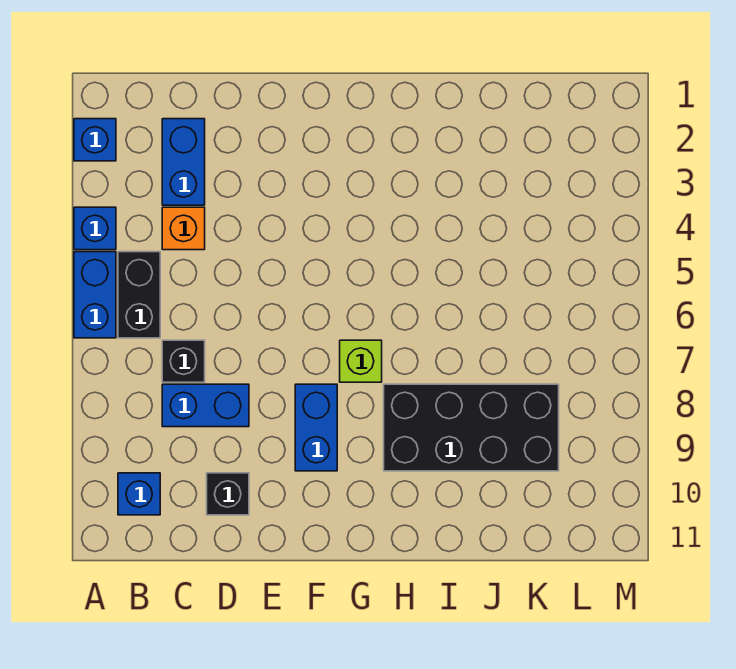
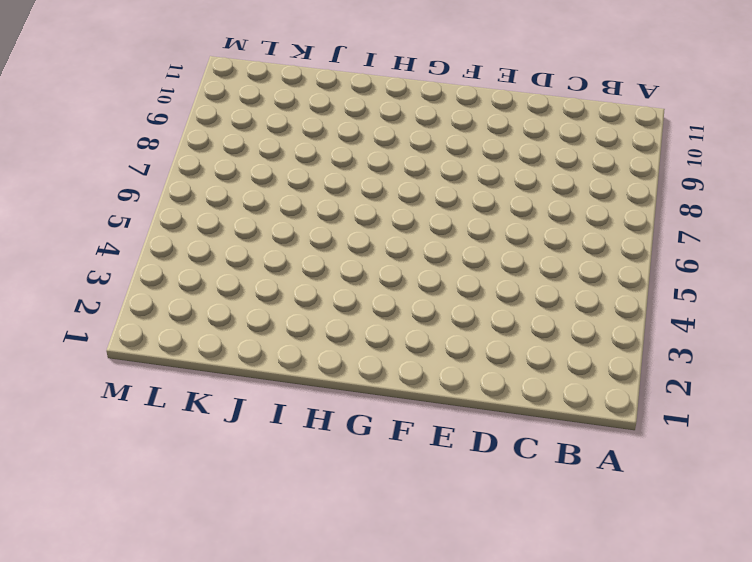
none -> blue brick A2 level 1
none -> blue brick A4 level 1
none -> blue brick A5:A6 level 1

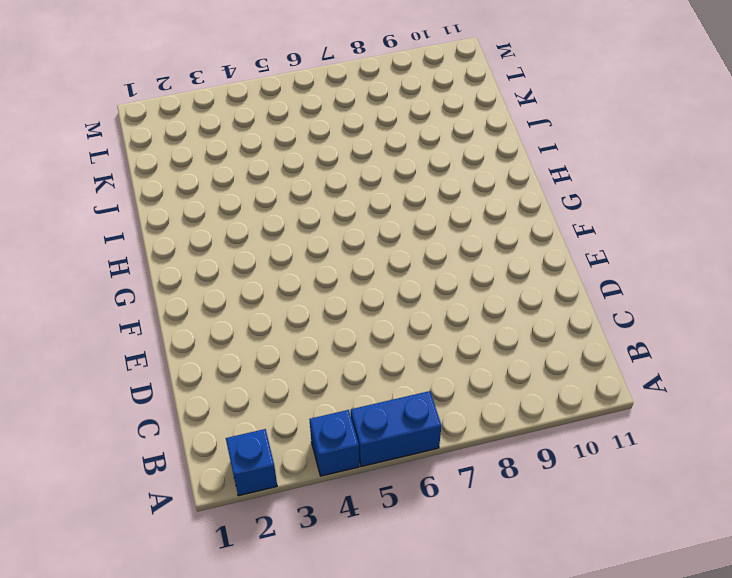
none -> black brick B5:B6 level 1
none -> blue brick B10 level 1
none -> blue brick C2:C3 level 1

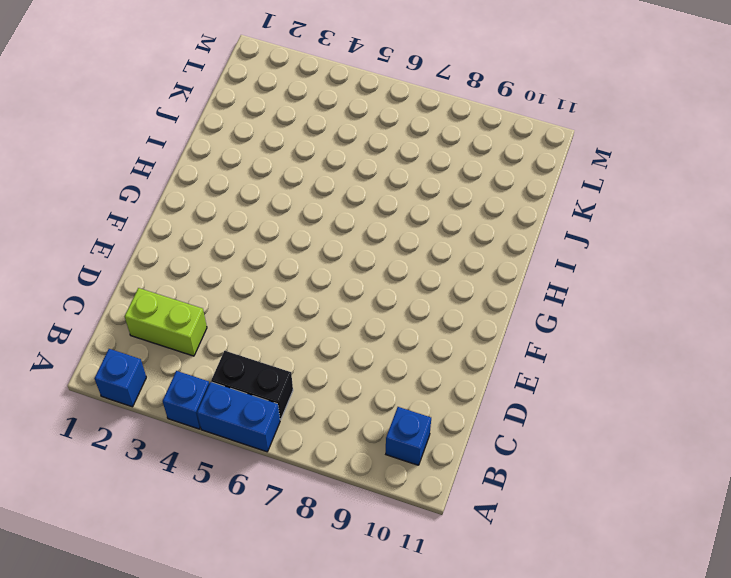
lime brick C2:C3 level 1 -> blue brick C2:C3 level 1
none -> orange brick C4 level 1
none -> black brick C7 level 1
none -> blue brick C8:D8 level 1

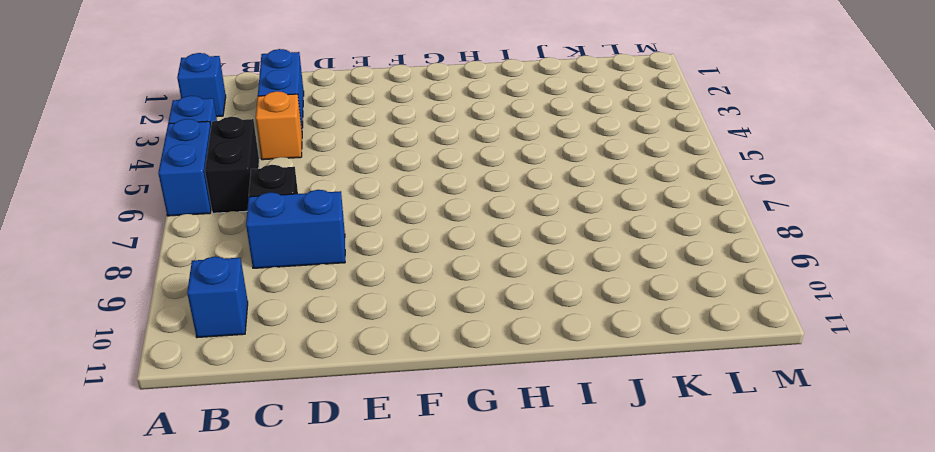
none -> black brick D10 level 1
none -> blue brick F8:F9 level 1
none -> lime brick G7 level 1

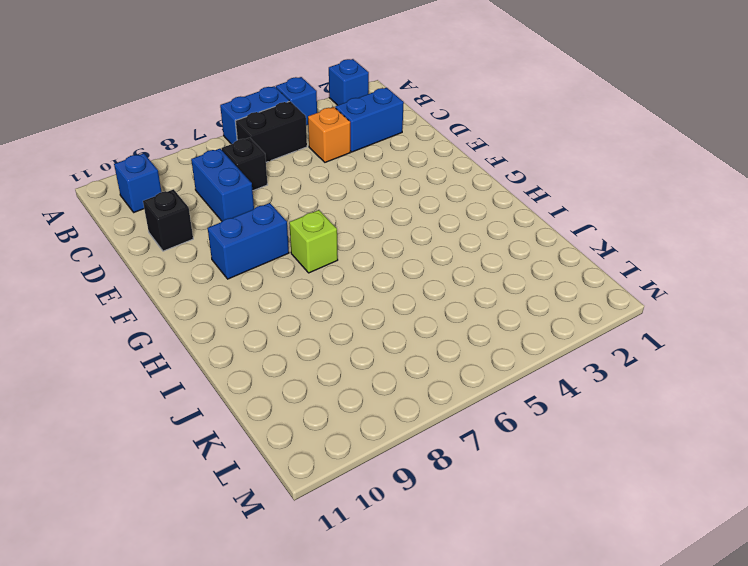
none -> black brick H8:K9 level 1

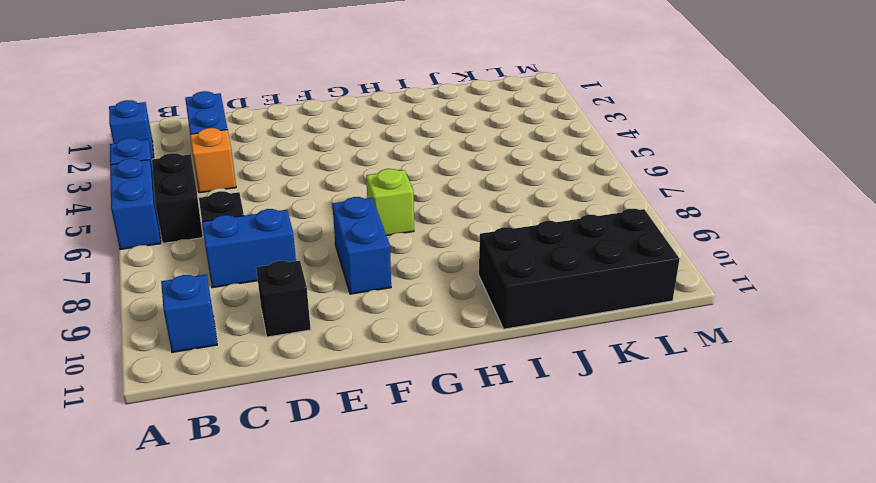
black brick I10:L11 level 1 -> black brick H8:K9 level 1

